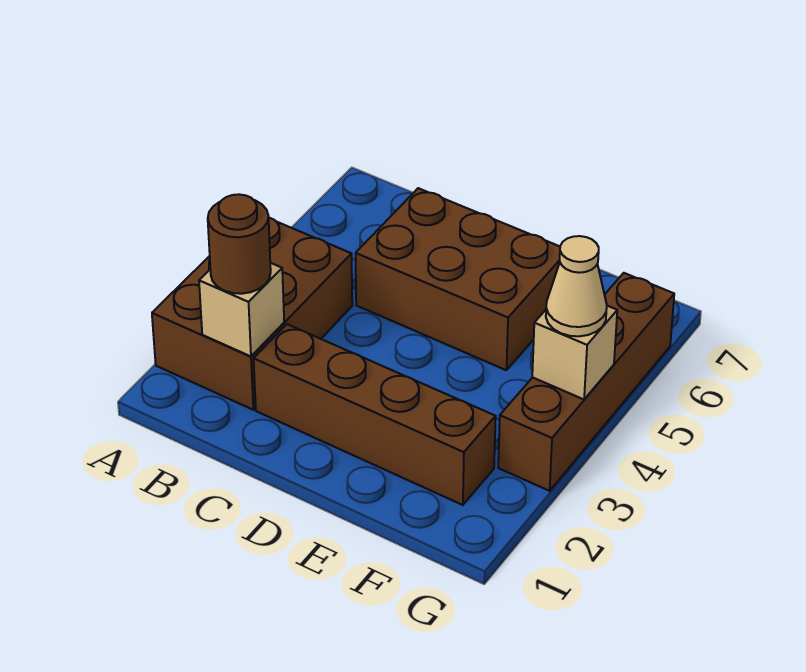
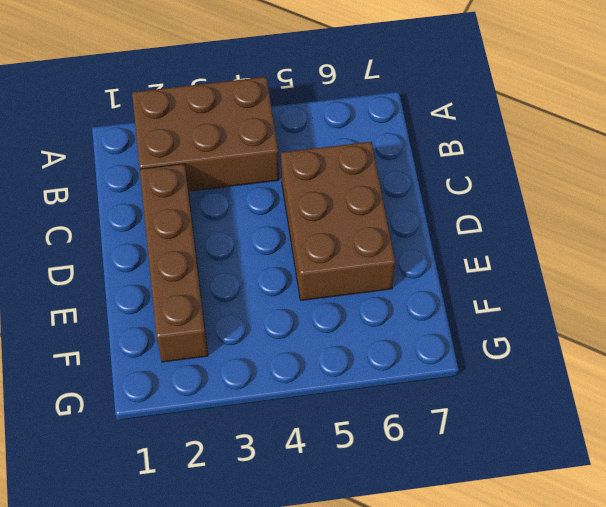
none -> brown brick G3:G6 level 1
none -> tan brick B2 level 2

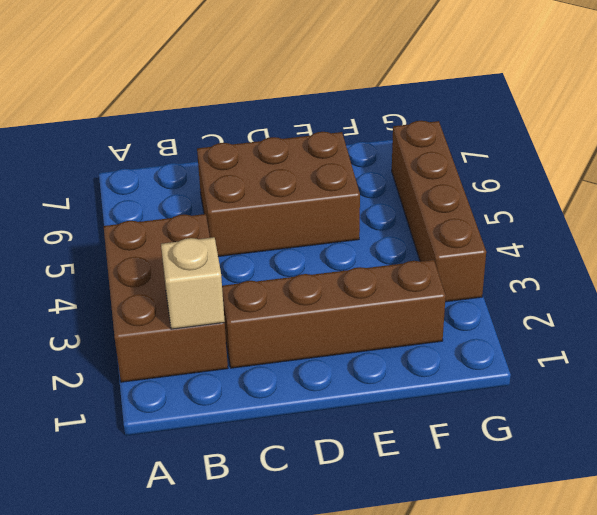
none -> tan brick G4 level 2
none -> brown round brick B2 level 3

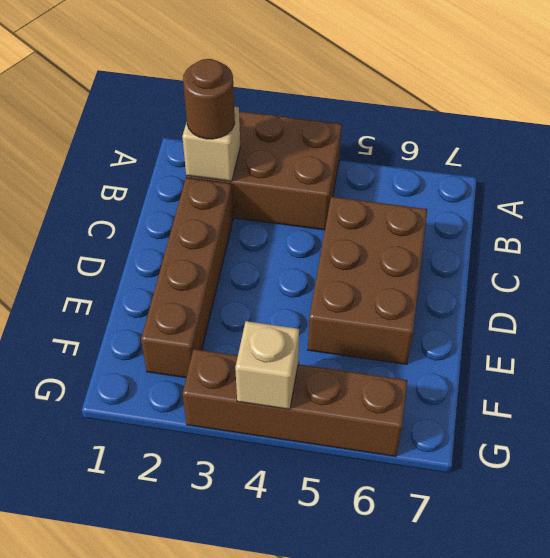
none -> tan cone G4 level 3

